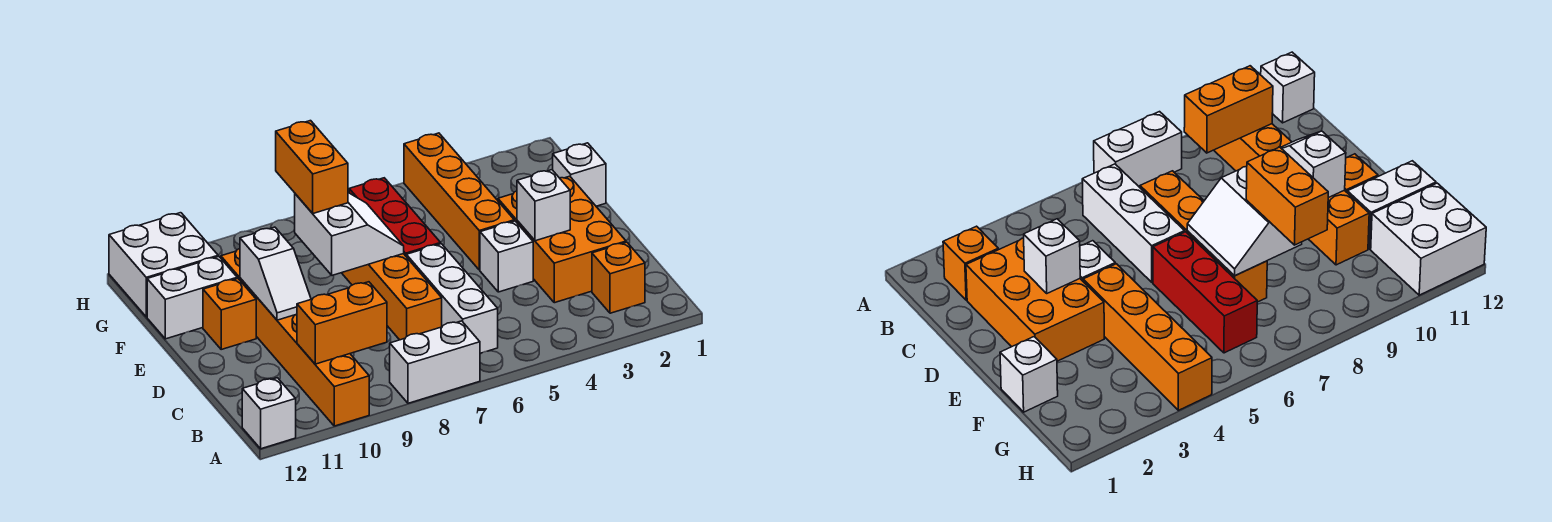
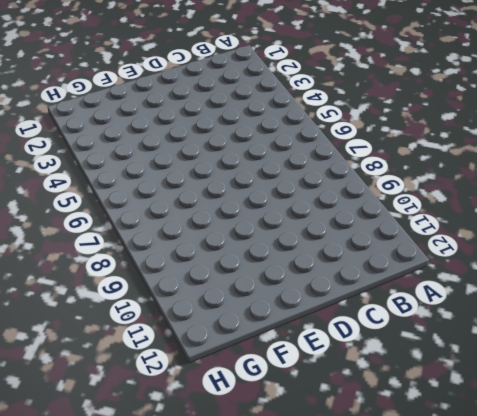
none -> white brick A7:A8 level 1
none -> orange brick A10:F10 level 1
none -> white brick A12 level 1

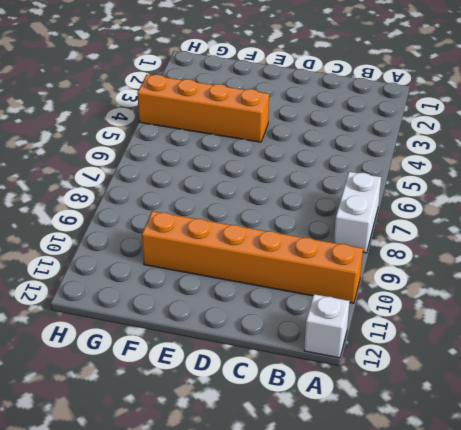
none -> orange brick B2 level 1
none -> white brick B6:D6 level 1
none -> orange brick C2:E3 level 1

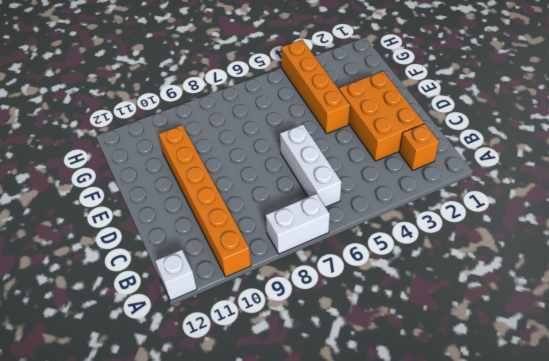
none -> orange brick C7:F7 level 1
none -> white brick D4 level 1
none -> red brick E6:G6 level 1

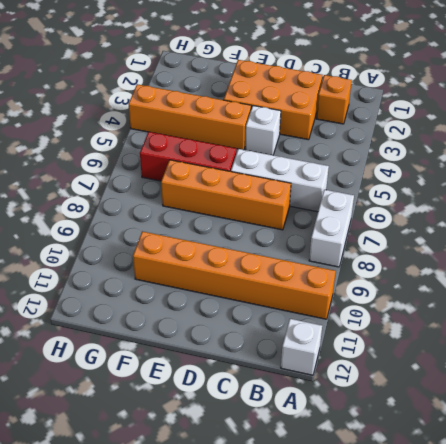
none -> orange brick E11 level 1
none -> white brick F1 level 1
none -> white brick F11:F12 level 1

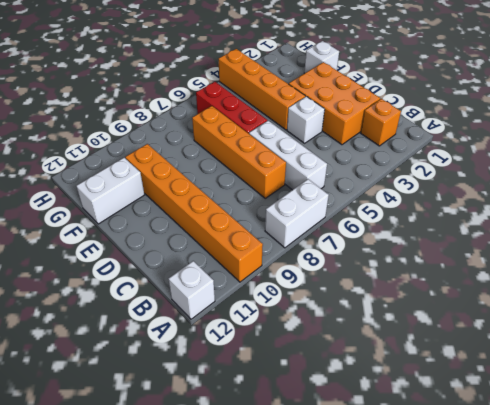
none -> orange brick E11 level 1
none -> white brick G11:H12 level 1
none -> orange brick B9:B10 level 2

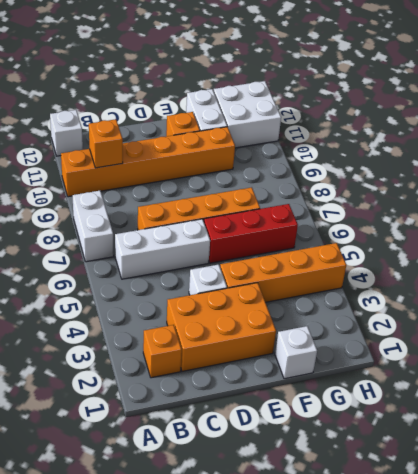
orange brick B10 level 2 -> orange brick B9:B10 level 2
none -> white brick D3 level 2
none -> white slope D10:E10 level 2 top E
none -> white slope E7:F8 level 2 top 8

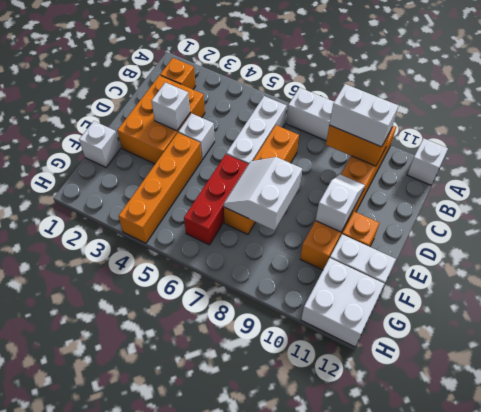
white brick B9:B10 level 3 -> none
none -> orange brick F8:G8 level 3

